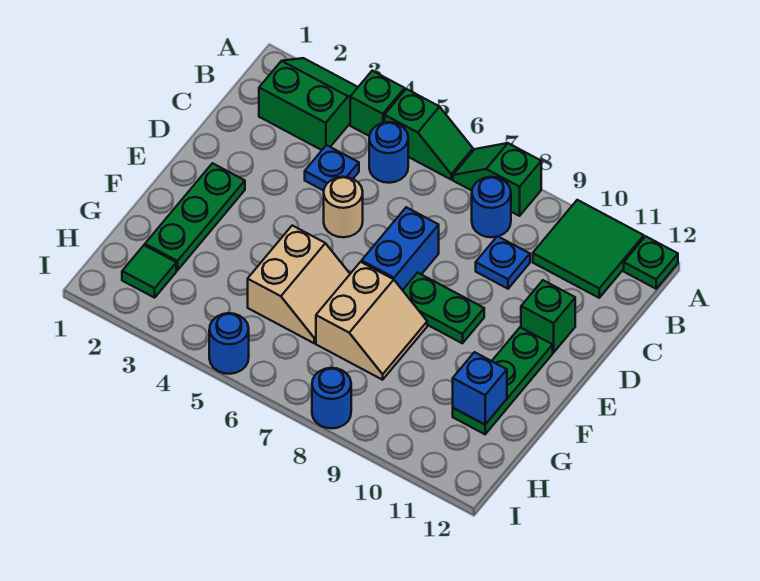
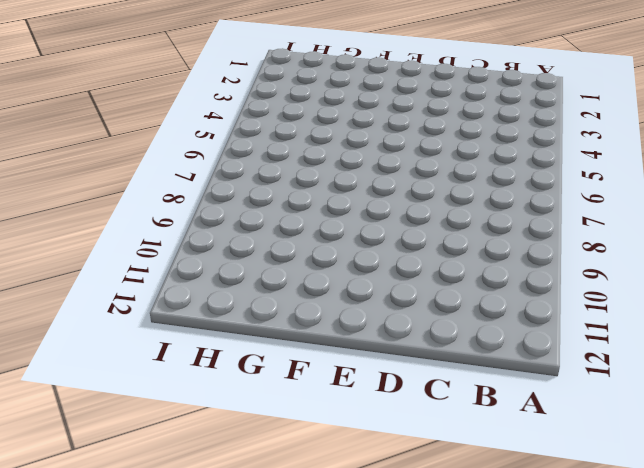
none -> green slope A2:B3 level 1 top B
none -> green brick A4 level 1
none -> green slope A5:A6 level 1 top 5

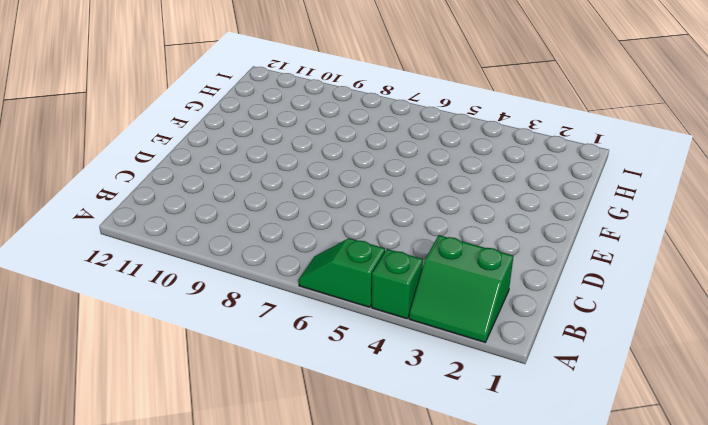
none -> green slope A7:A8 level 1 top 8
none -> green tile A10:B11 level 1
none -> green plate A12 level 1

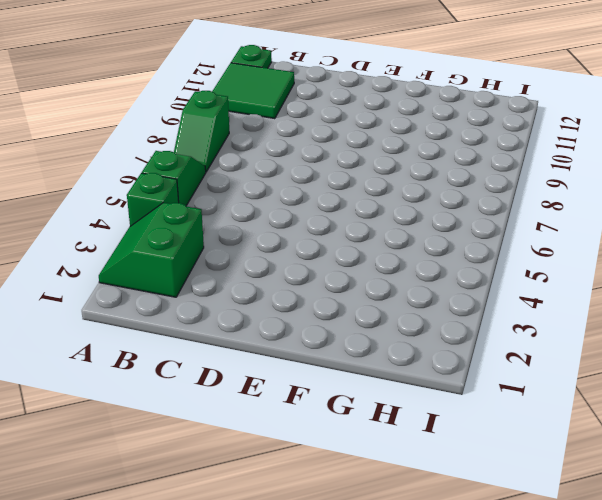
none -> blue round brick B5 level 1
none -> blue round brick B8 level 1
none -> blue plate C4 level 1

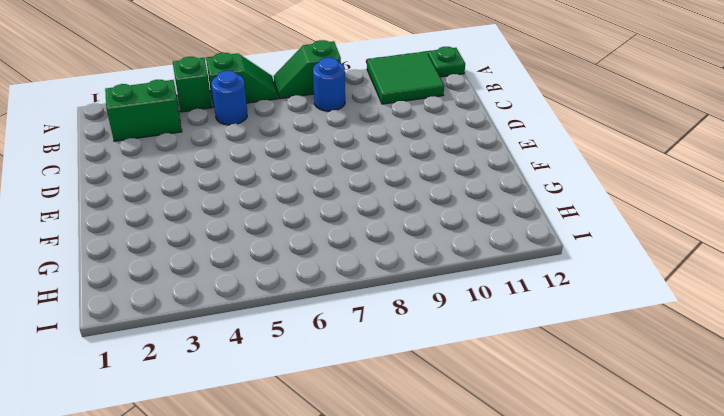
none -> blue plate C4 level 1
none -> blue plate C9 level 1
none -> tan round brick D5 level 1

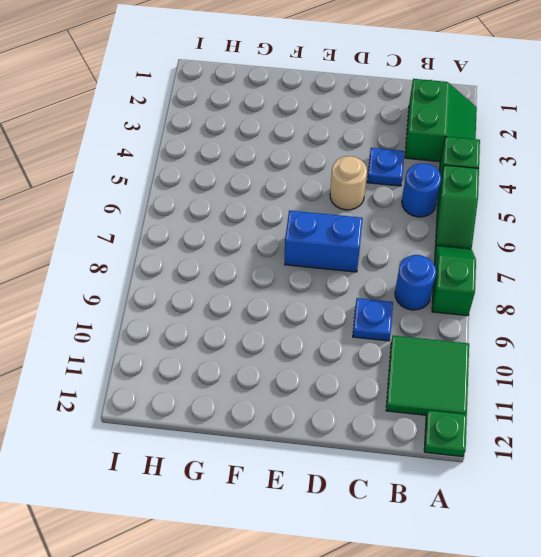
none -> green brick D11 level 1
none -> green plate E2:G2 level 1
none -> green plate E8:E9 level 1

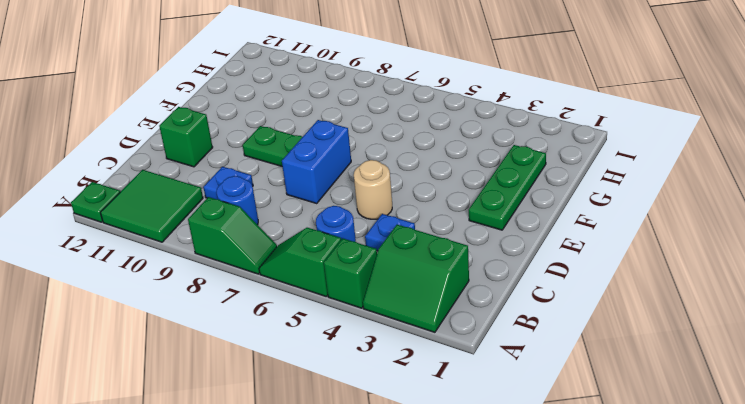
none -> green plate E11:G11 level 1
none -> tan slope F5:G6 level 1 top 5
none -> tan slope F7:G8 level 1 top 7

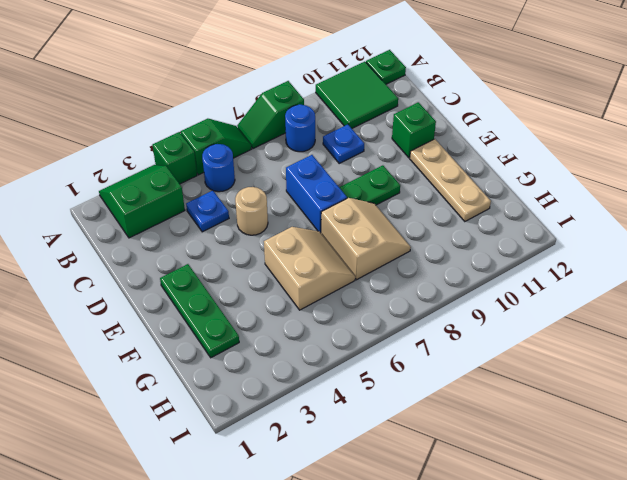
tan plate E11:G11 level 1 -> green plate E11:G11 level 1
none -> green tile H2 level 1
none -> blue round brick I5 level 1
none -> blue round brick I8 level 1

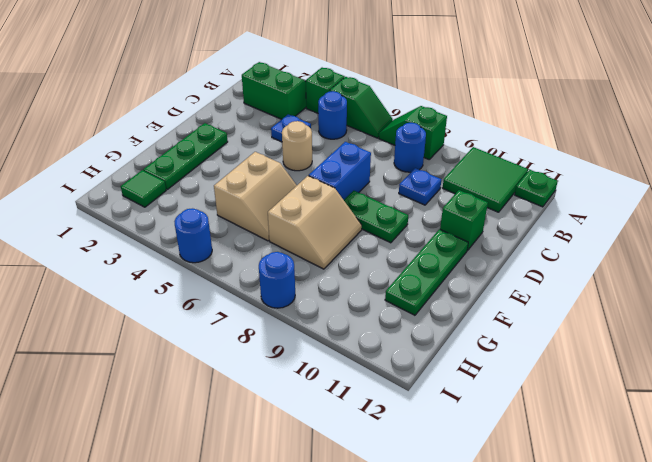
none -> blue brick G11 level 2

